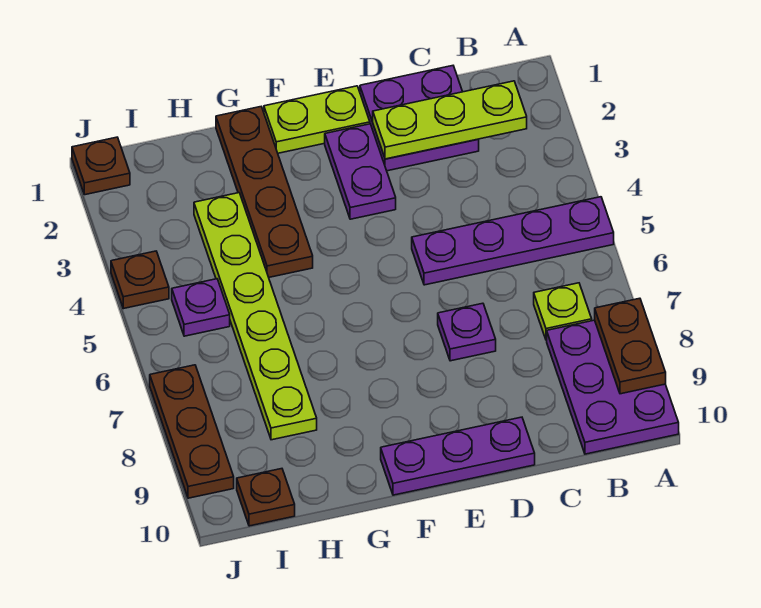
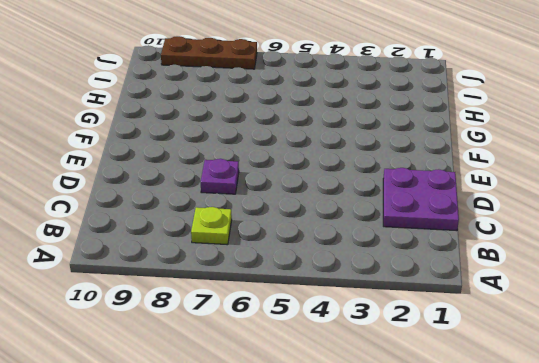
none -> purple plate A5:D5 level 1
none -> purple plate A8:B10 level 1
none -> purple plate D10:F10 level 1

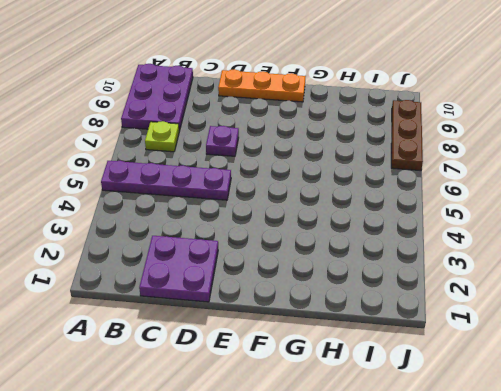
orange plate D10:F10 level 1 -> purple plate D10:F10 level 1
none -> lime plate E1:F1 level 1
none -> purple plate E2:E3 level 1
none -> brown plate G1:G4 level 1

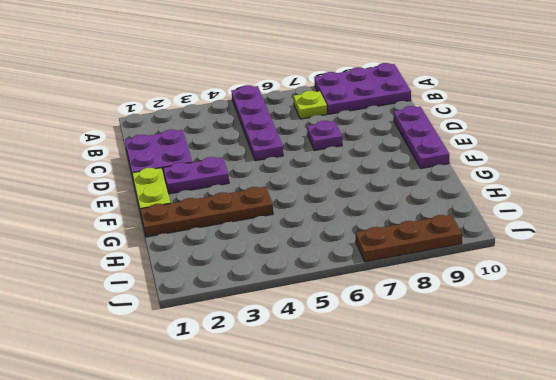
none -> lime plate H3:H8 level 1
none -> purple plate I5 level 1
none -> brown plate I10 level 1

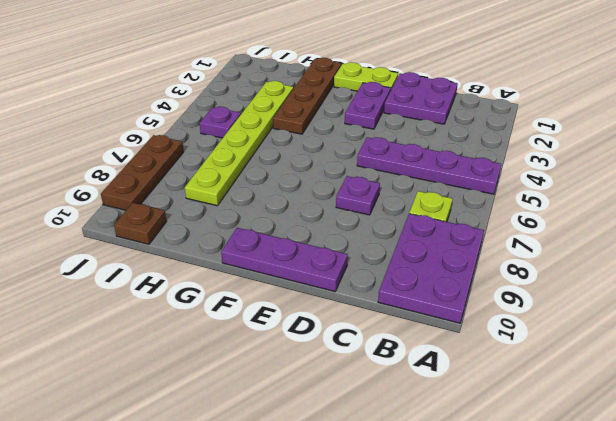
none -> brown plate J1 level 1
none -> brown plate J4 level 1
none -> brown plate A8:A9 level 2

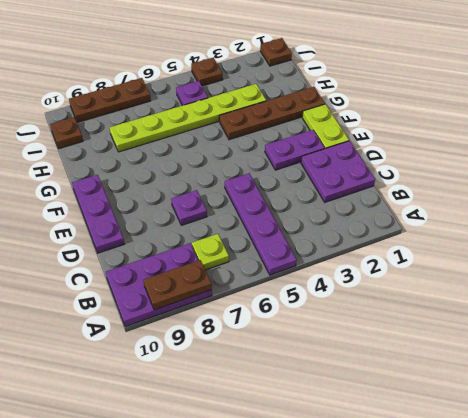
none -> lime plate B2:D2 level 2

